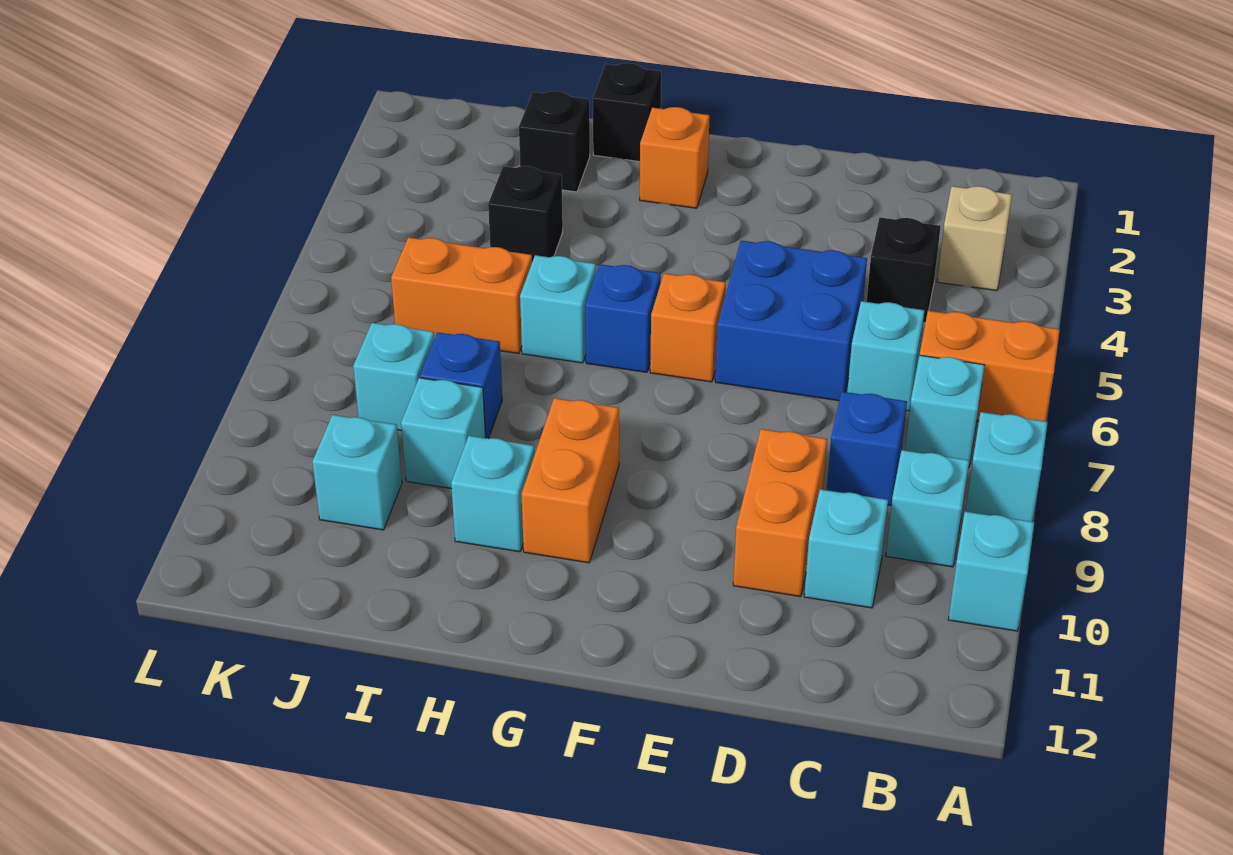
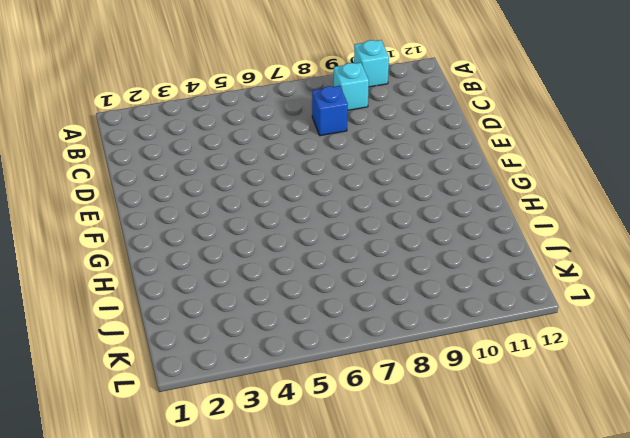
none -> orange brick A6:B6 level 1
none -> cyan brick A8 level 1
none -> tan brick B3 level 1

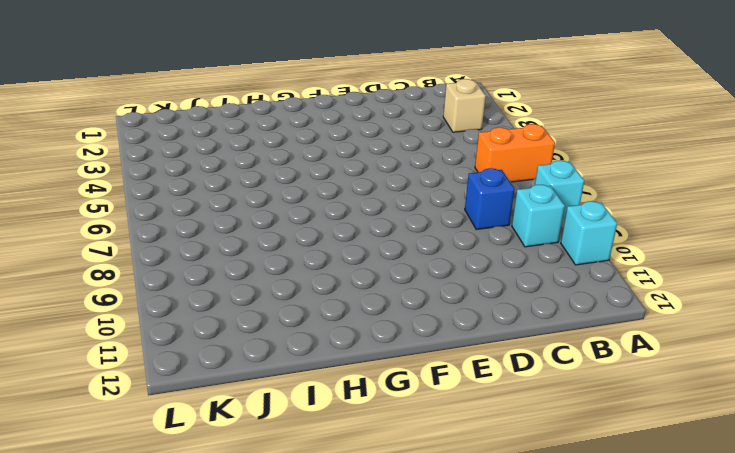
none -> cyan brick B7 level 1
none -> black brick C4 level 1
none -> cyan brick C6 level 1

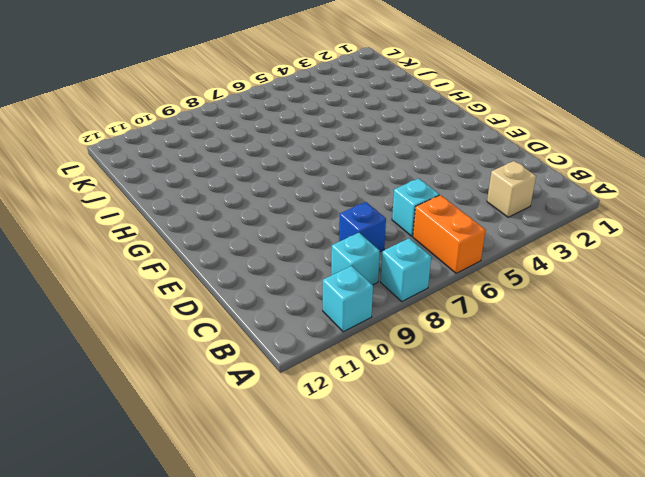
none -> cyan brick B7 level 1
none -> black brick C4 level 1
none -> cyan brick C10 level 1

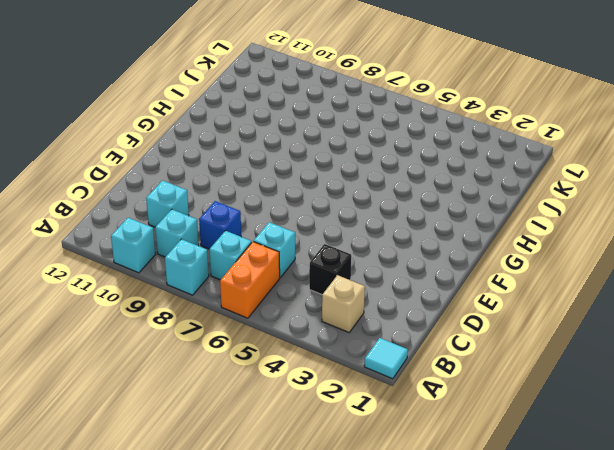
cyan tile A1 level 1 -> none
none -> blue brick D5:E6 level 1
none -> orange brick D9:D10 level 1
none -> orange brick F6 level 1

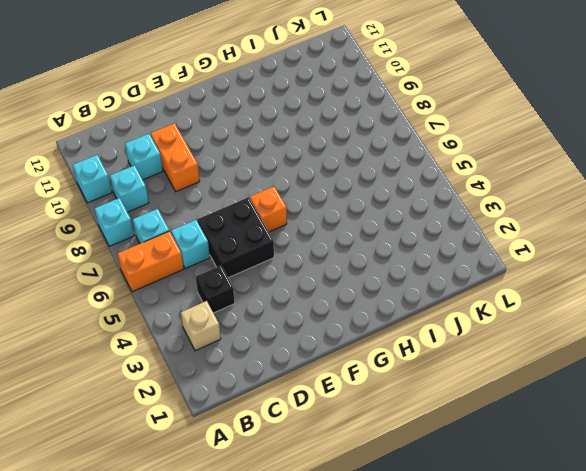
black brick D5:E6 level 1 -> blue brick D5:E6 level 1
none -> blue brick C8 level 1
none -> orange brick G2 level 1
none -> blue brick G6 level 1

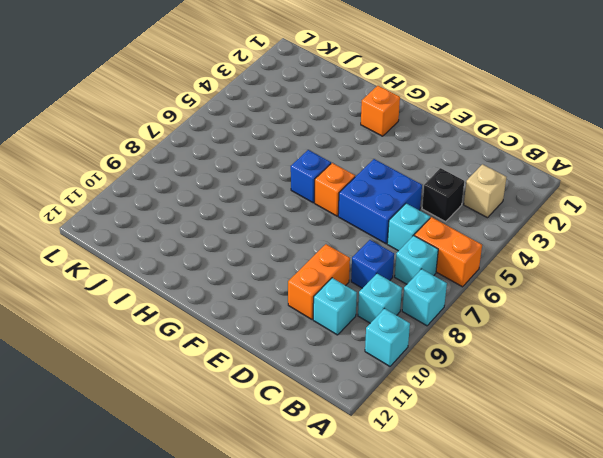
none -> orange brick G9:G10 level 1
none -> black brick H1 level 1
none -> cyan brick H6 level 1

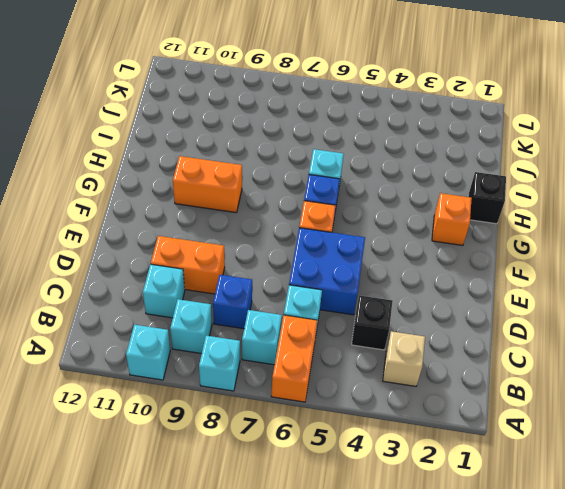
none -> cyan brick H10 level 1
none -> black brick I2 level 1
none -> black brick I4 level 1

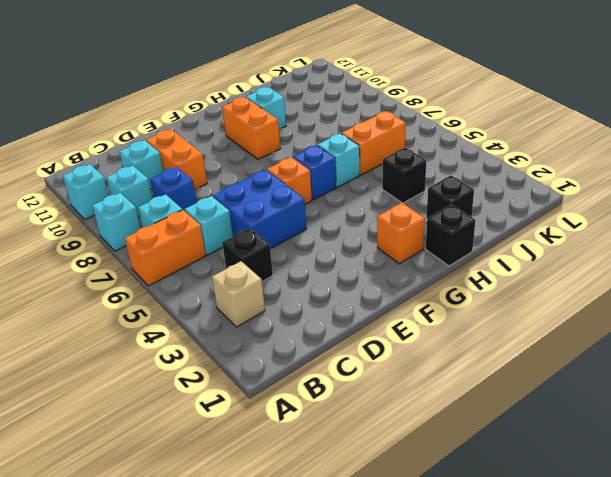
none -> blue brick I8 level 1
none -> cyan brick I9 level 1
none -> cyan brick J8 level 1

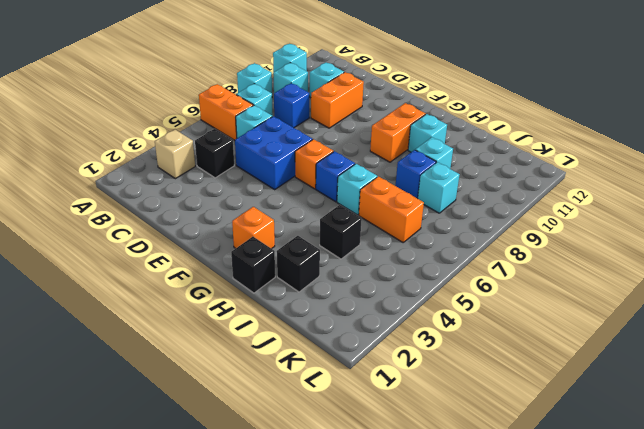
none -> cyan brick J10 level 1

